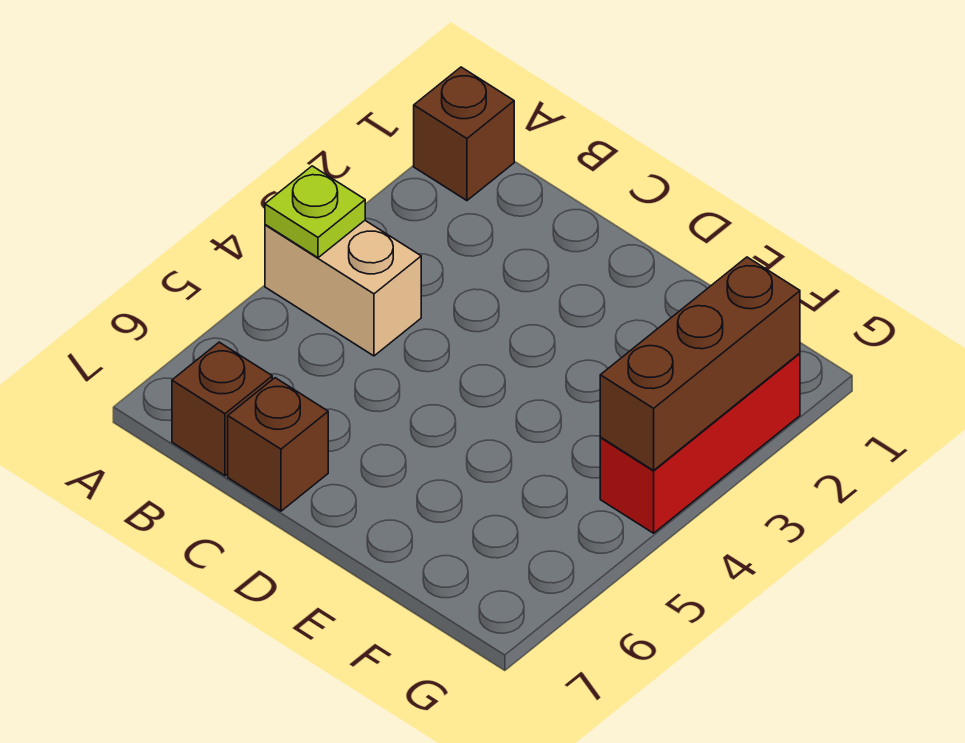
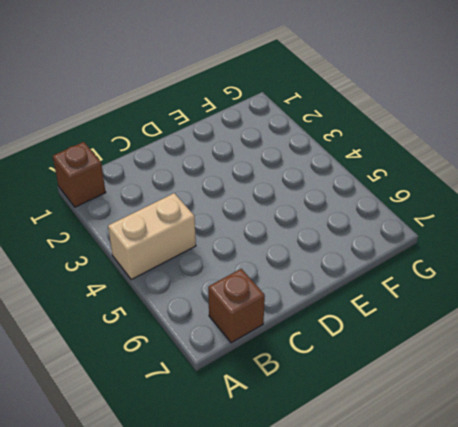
none -> brown brick C7 level 1
none -> red brick G2:G4 level 1

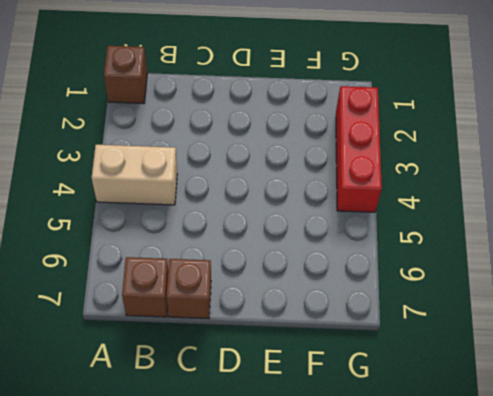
none -> lime plate A4 level 2
none -> brown brick G2:G4 level 2

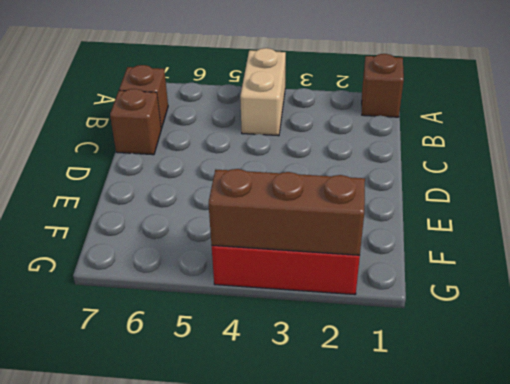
none -> lime plate A4 level 2

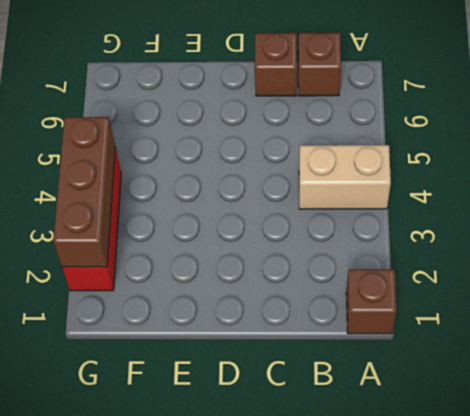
none -> lime plate A4 level 2

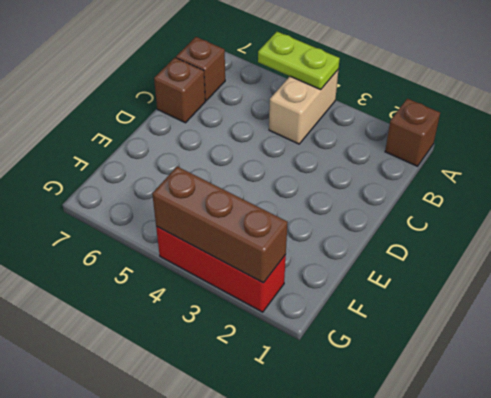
lime plate A4:A5 level 2 -> lime plate A4 level 2

